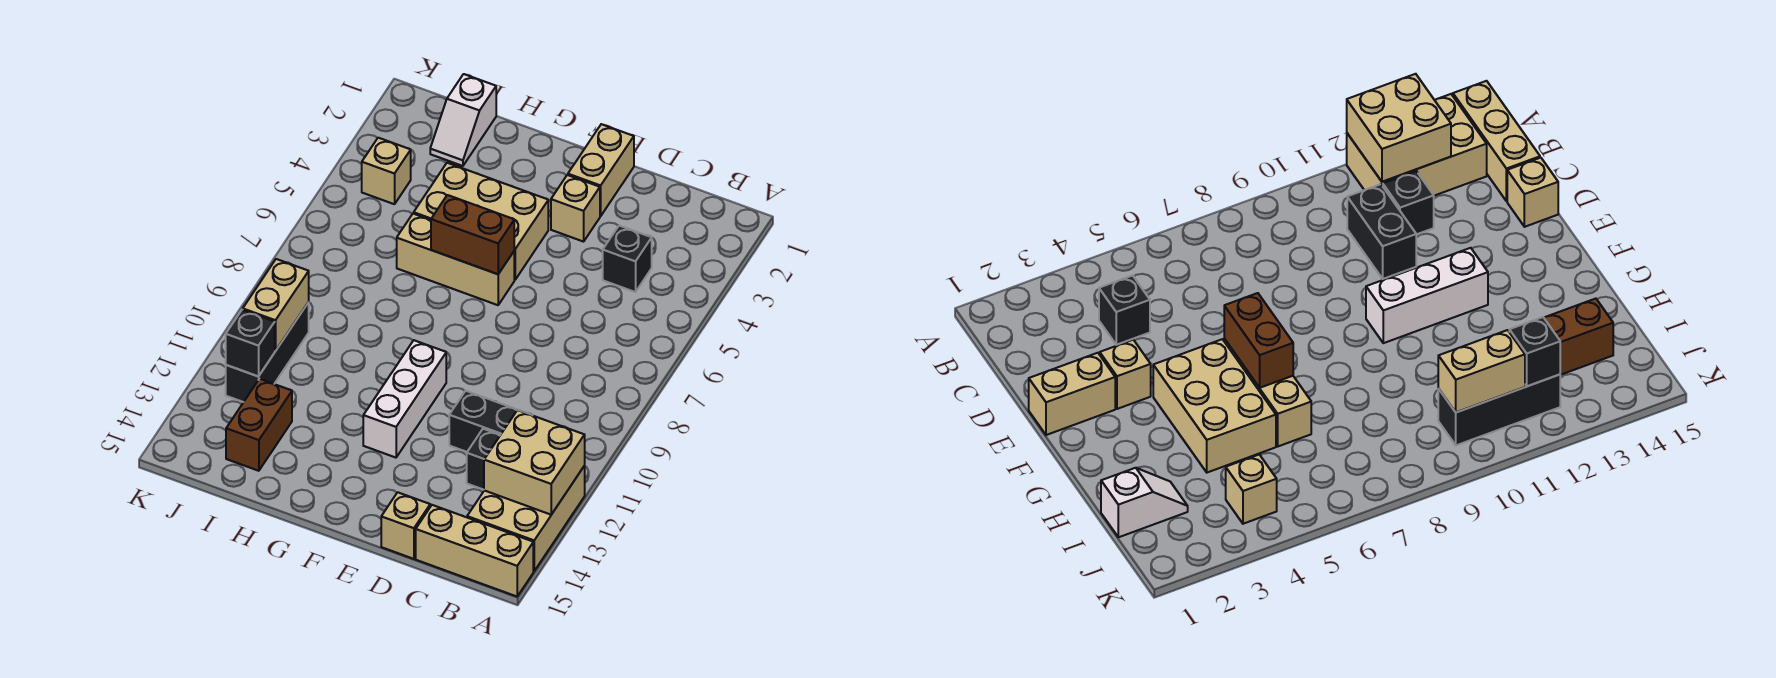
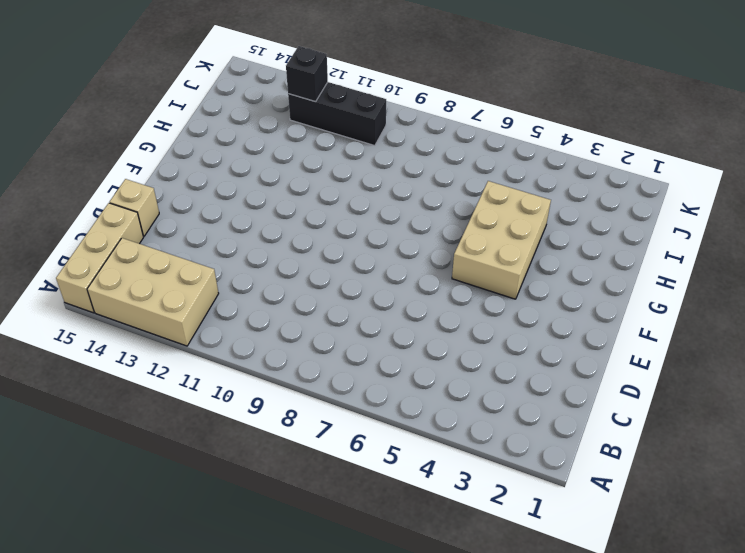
none -> black brick C4 level 1
none -> black brick C11:D11 level 1
none -> black brick C12 level 1

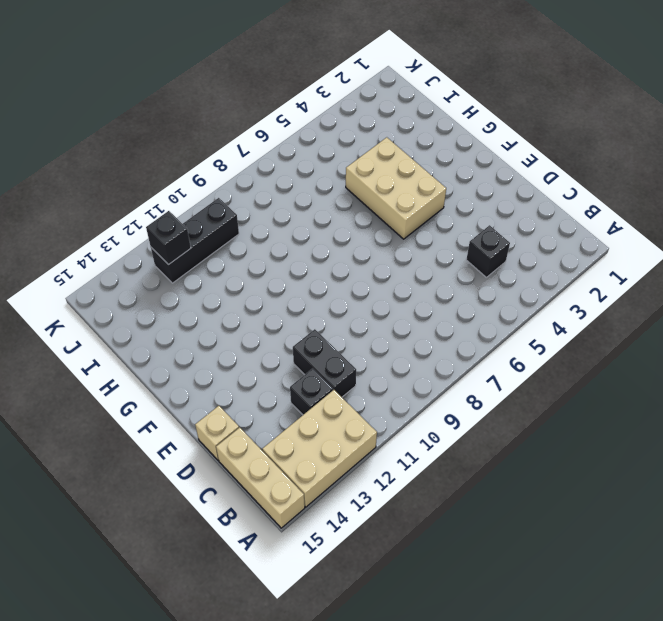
none -> tan brick E1:E2 level 1
none -> tan brick E3 level 1
none -> tan brick F6:H6 level 1

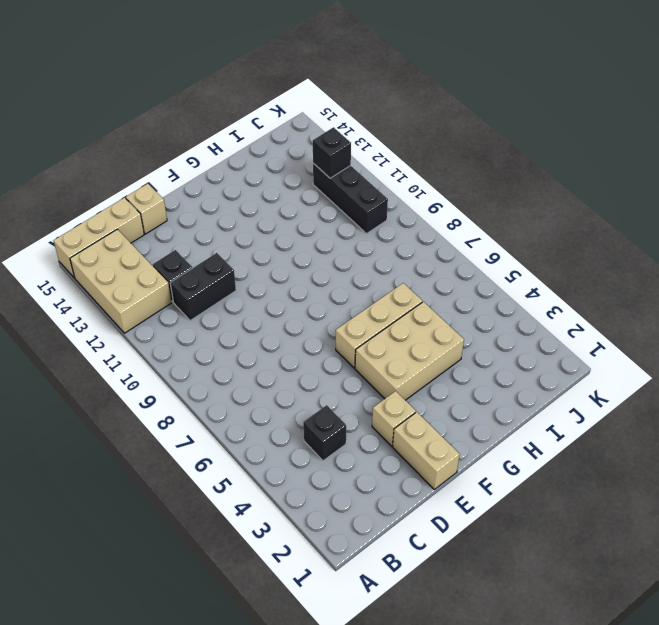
none -> white brick F10:F12 level 1
none -> white slope I1:I2 level 1 top 1
none -> brown brick I13:I14 level 1

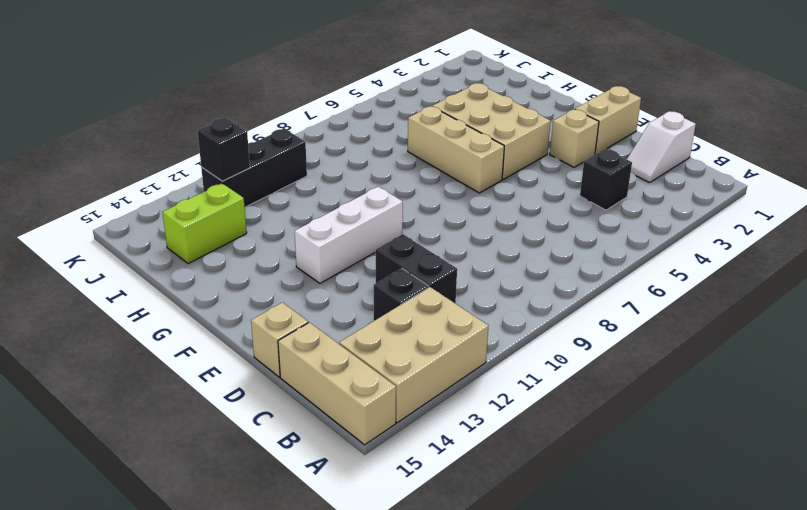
white slope C1:C2 level 1 top 1 -> white slope I1:I2 level 1 top 1
lime brick I13:I14 level 1 -> brown brick I13:I14 level 1
none -> tan brick J4 level 1
none -> tan brick A12:B13 level 2
none -> brown brick F6:G6 level 2

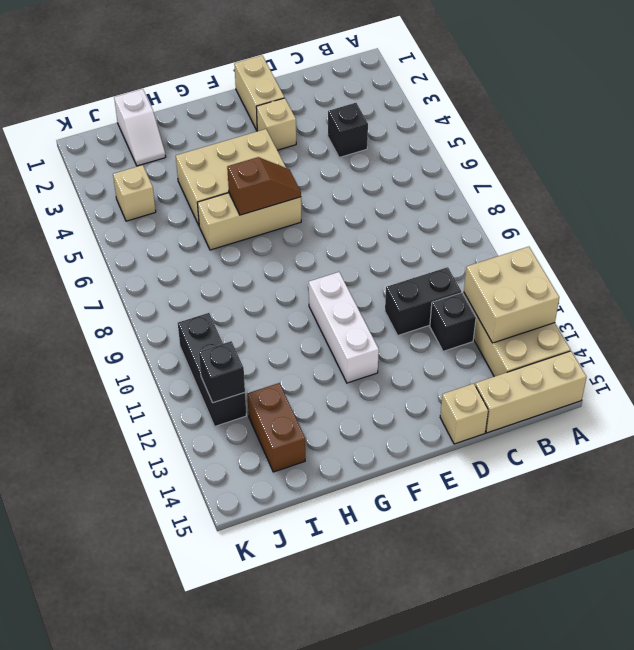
brown slope F6:G6 level 2 top G -> brown brick F6:G6 level 2
none -> tan brick J10:J11 level 2

